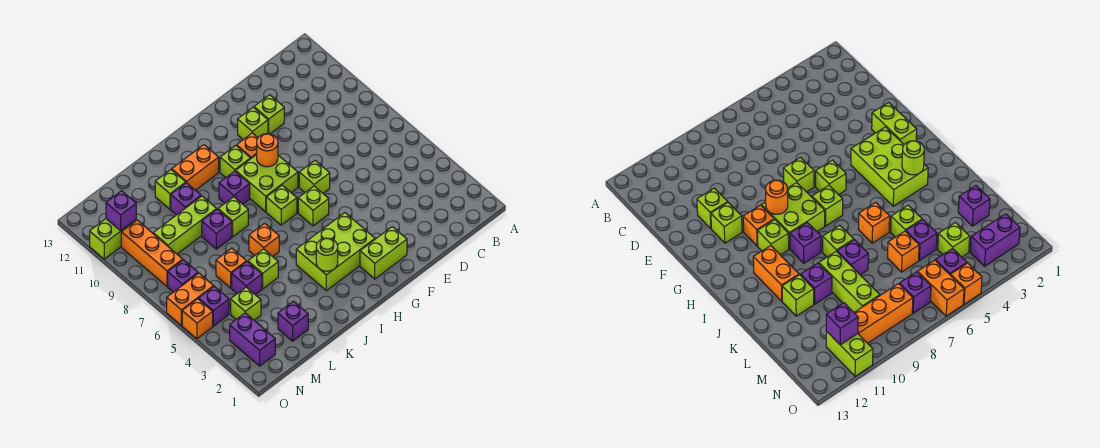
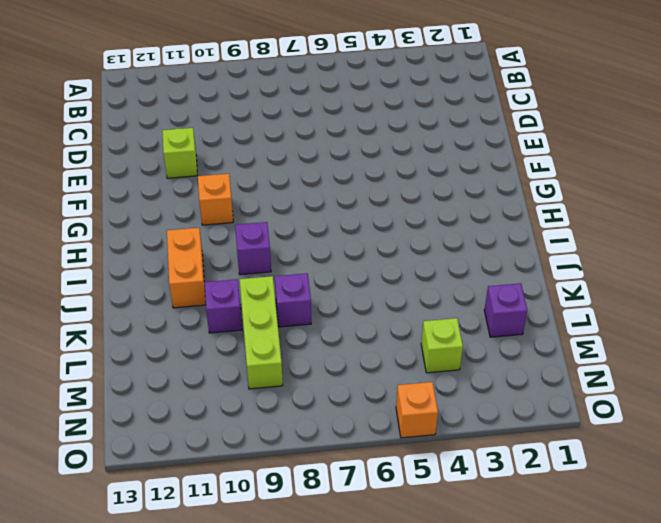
none -> lime brick F2:G2 level 1
none -> lime brick F7 level 1
none -> lime brick F11 level 1
none -> lime brick G3:I4 level 1

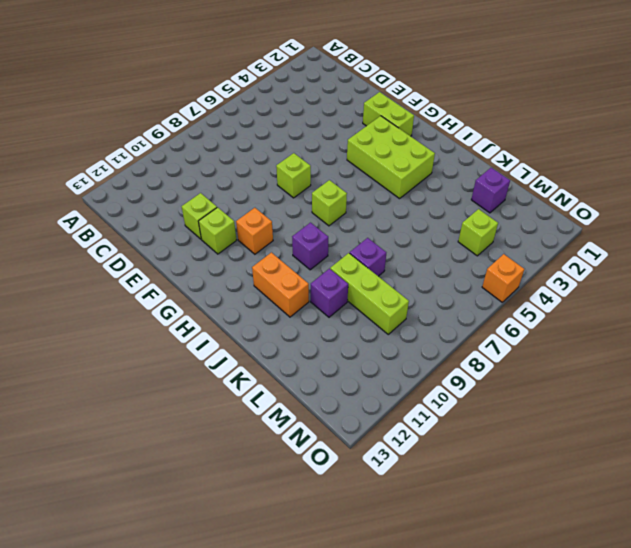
none -> lime brick G6 level 1
none -> lime brick G8:H9 level 1
none -> lime brick H10 level 1
none -> orange brick J6 level 1

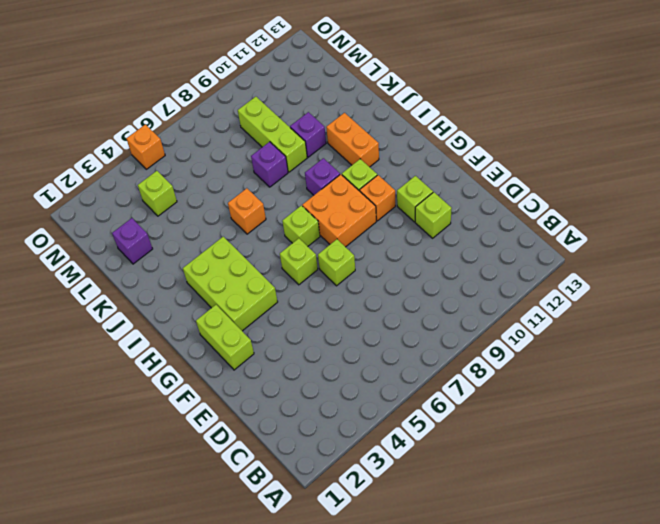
orange brick G8:H9 level 1 -> lime brick G8:H9 level 1
none -> lime brick J8 level 1
none -> lime brick K5 level 1
none -> lime brick K11 level 1
none -> purple brick L5 level 1

